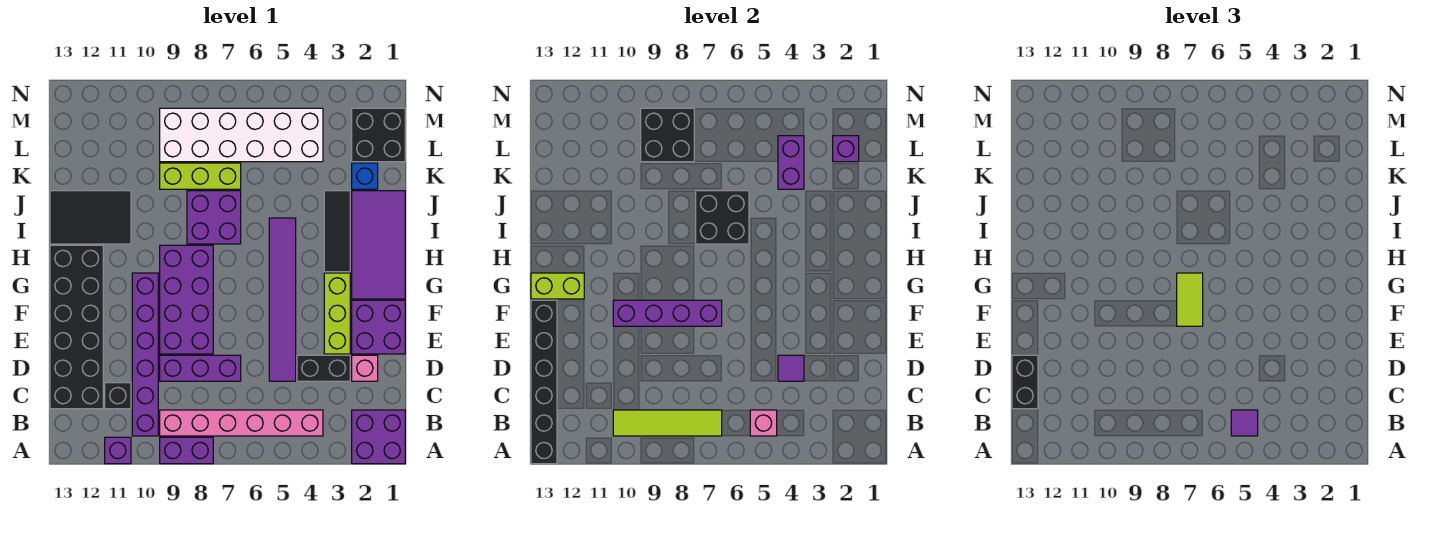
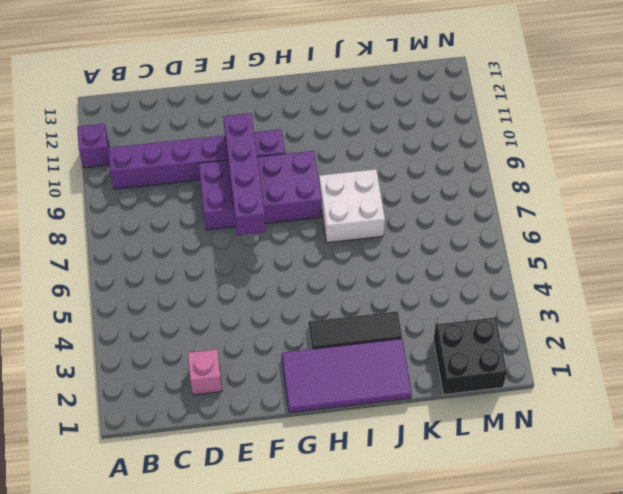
white brick I7:J8 level 1 -> purple brick I7:J8 level 1
none -> purple brick A1:B2 level 1
none -> purple brick A8:A9 level 1
none -> pink brick B4:B9 level 1
none -> black brick C11 level 1

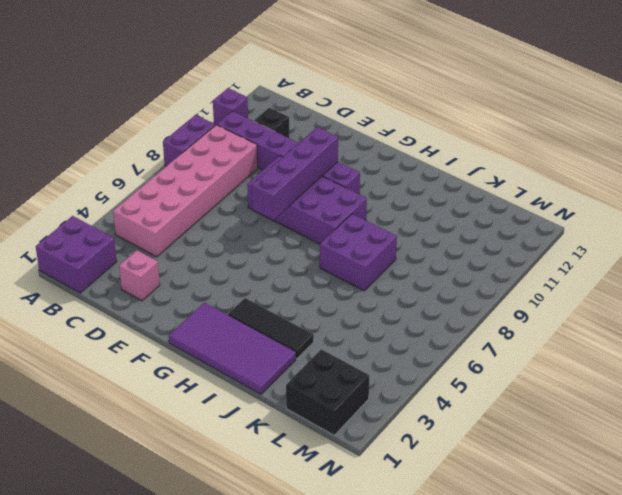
pink brick B4:C9 level 1 -> pink brick B4:B9 level 1
none -> black brick C12:H13 level 1
none -> black brick D3:D4 level 1
none -> purple tile D5:I5 level 1
none -> purple brick D7:D9 level 1

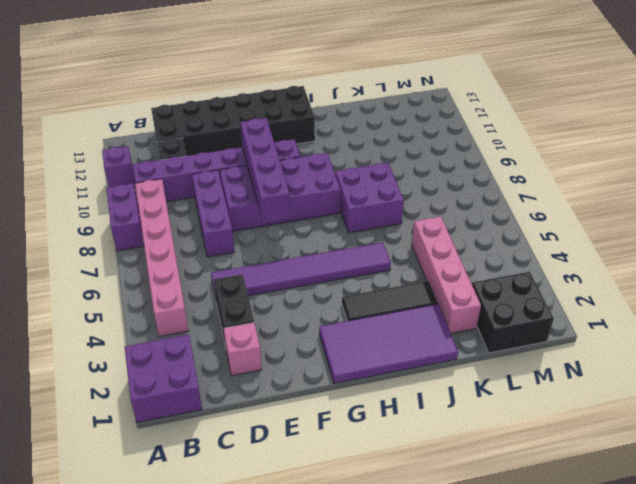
pink brick K2:K5 level 1 -> blue brick K2 level 1
none -> purple brick E1:F2 level 1
none -> lime brick E3:G3 level 1
none -> black tile I11:J13 level 1
none -> lime brick K7:K9 level 1

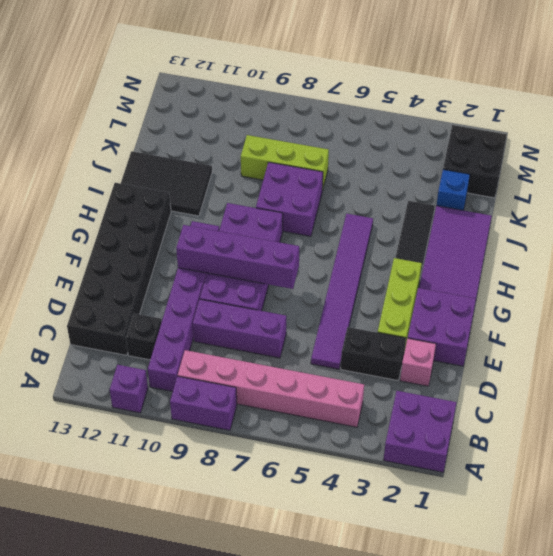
none -> white brick L4:M9 level 1
none -> black brick A13:F13 level 2
none -> pink brick B5 level 2
none -> lime tile B7:B10 level 2

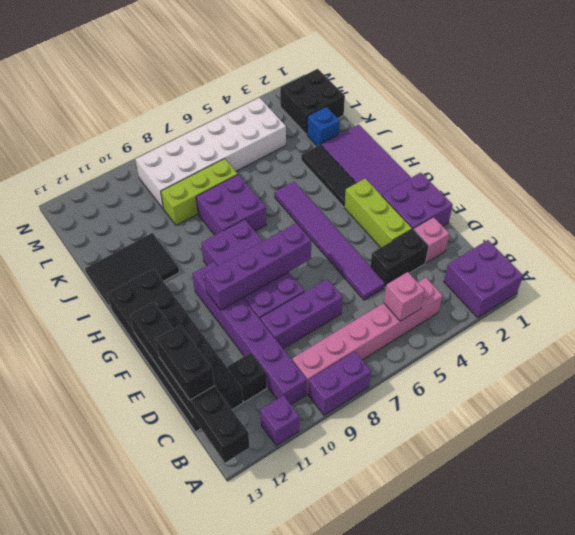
none -> lime tile B7:B10 level 2
none -> purple tile D4 level 2
none -> lime brick G12:G13 level 2
none -> black brick I6:J7 level 2

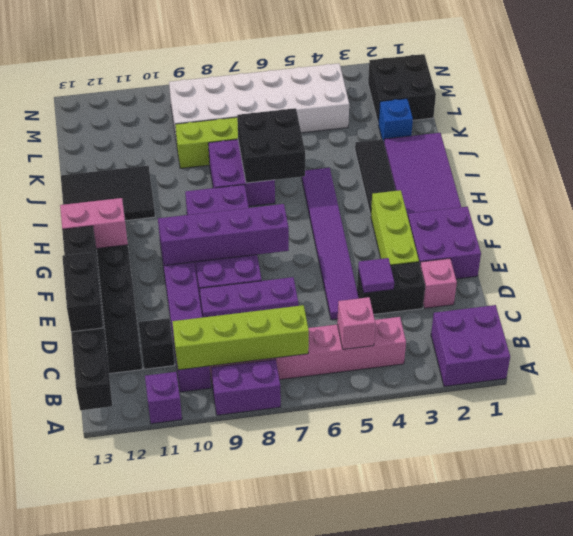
lime brick B7:B10 level 2 -> lime tile B7:B10 level 2
pink brick G12:G13 level 2 -> lime brick G12:G13 level 2
none -> purple brick K4:L4 level 2
none -> purple brick L2 level 2
none -> black brick L8:M9 level 2
none -> purple tile B5 level 3

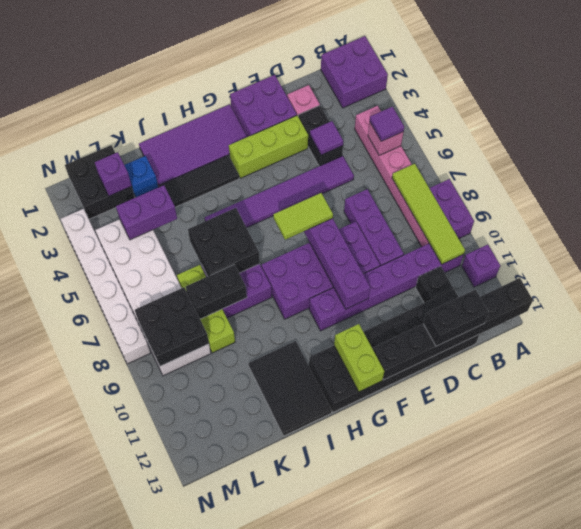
black brick J8:K8 level 2 -> none
white brick N3:N8 level 1 -> none

